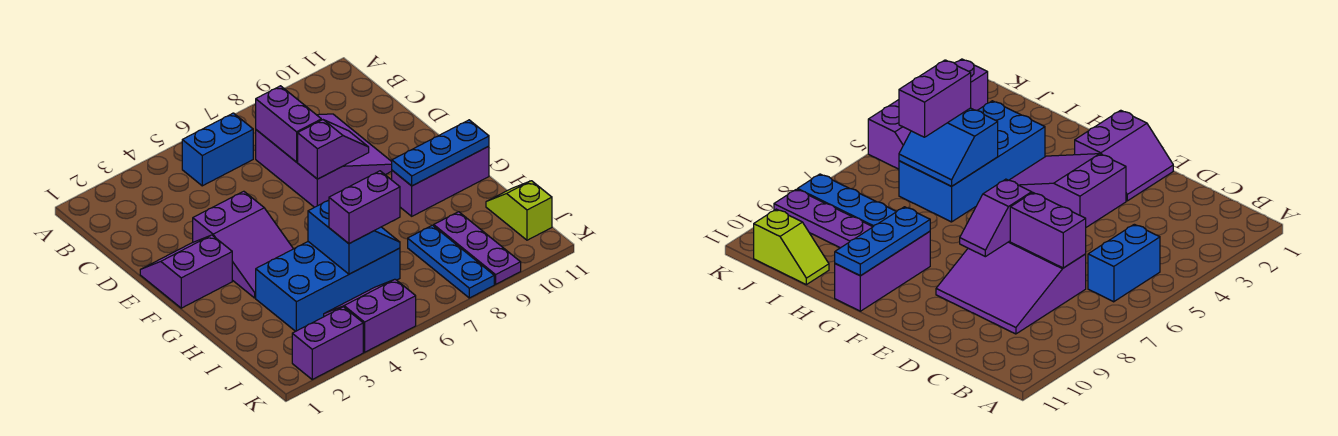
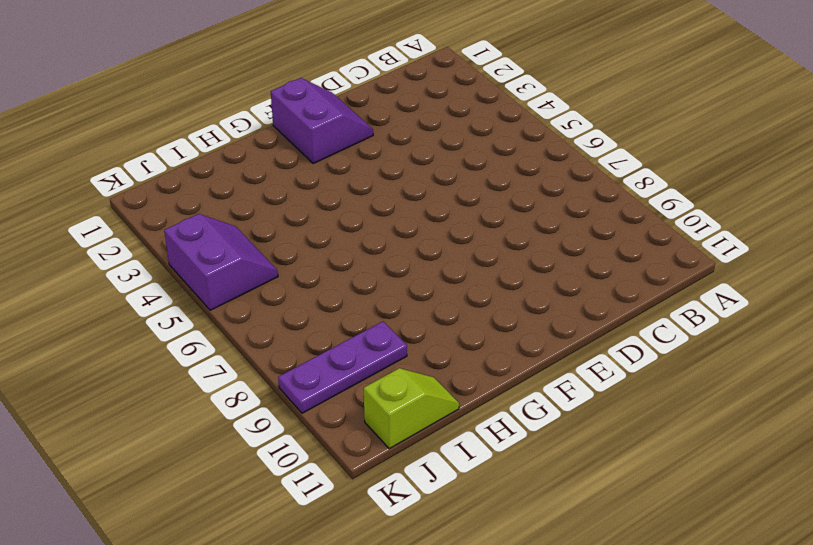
none -> blue brick B5:B6 level 1
none -> purple slope C7:E9 level 1 top 7
none -> purple slope E3:G4 level 1 top E

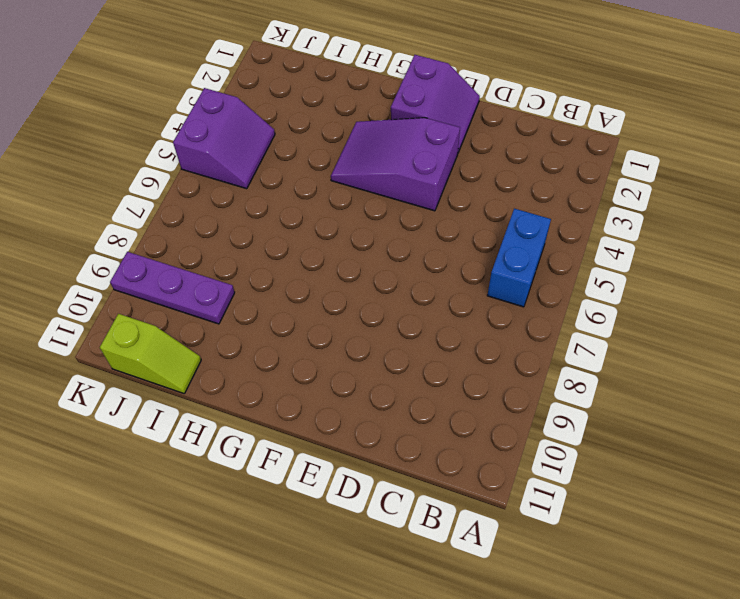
none -> purple slope C7:E9 level 1 top 7
none -> purple brick G9:G11 level 1
none -> blue brick H3:I6 level 1

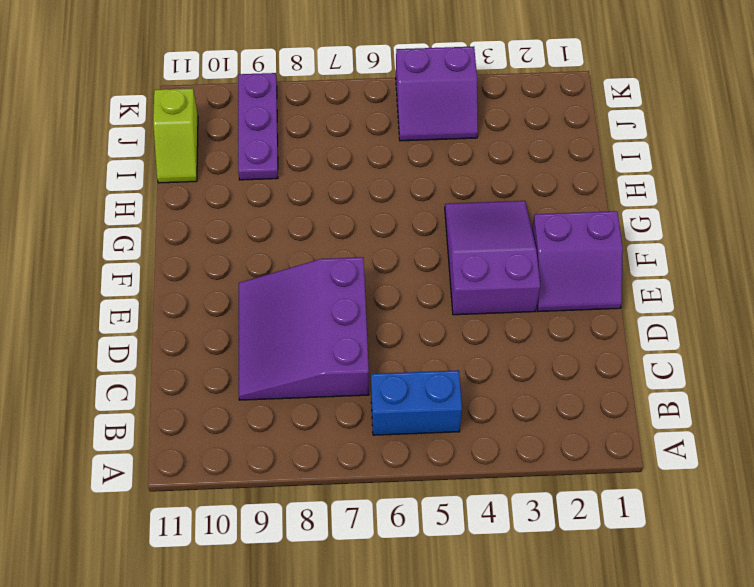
none -> purple brick G9:G11 level 1
none -> blue brick H3:I6 level 1
none -> blue plate I8:K8 level 1

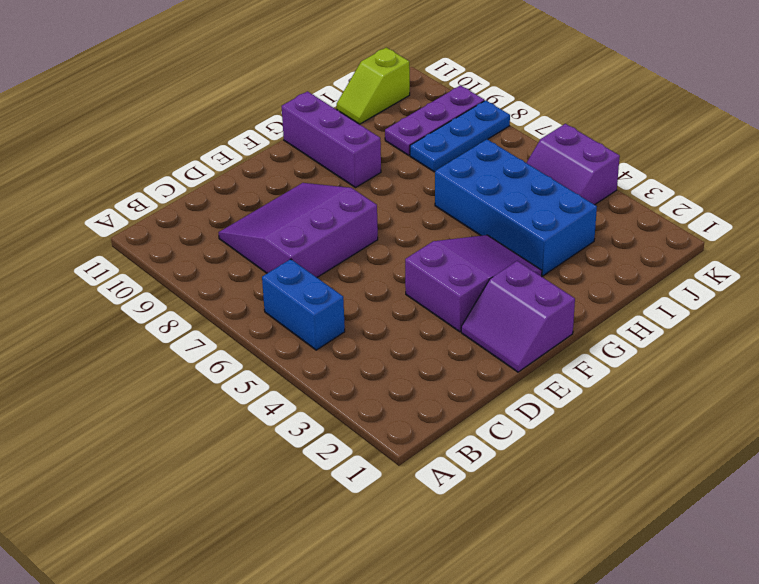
none -> purple brick K2:K3 level 1
none -> purple brick C7:D7 level 2
none -> purple slope E7:E8 level 2 top 7

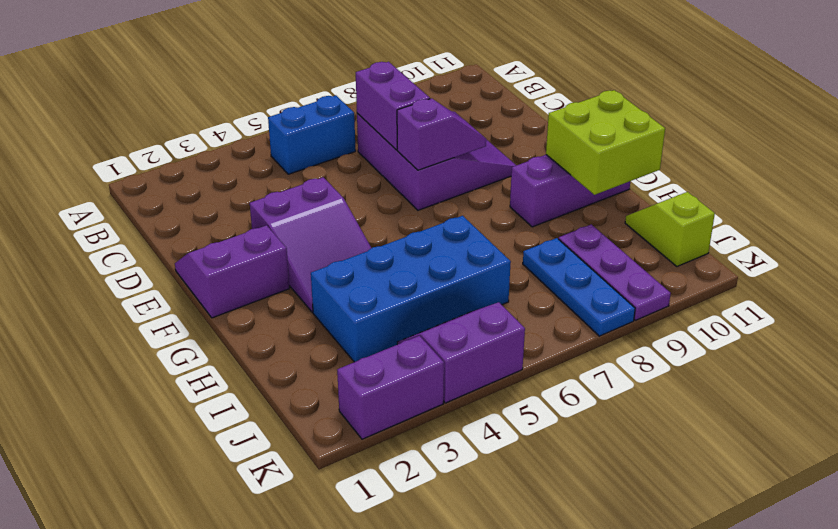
lime brick G10:H11 level 2 -> blue plate G9:G11 level 2
none -> blue slope H5:I6 level 2 top 5
none -> purple brick I5:I6 level 3

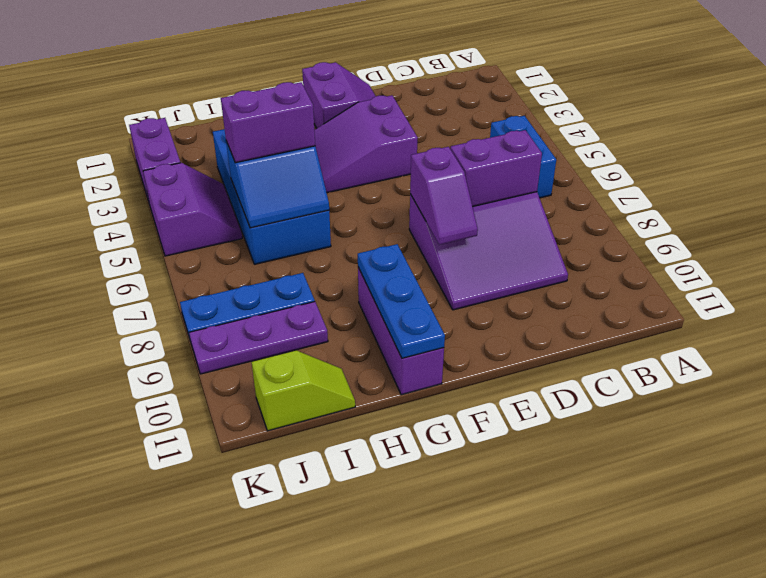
purple brick H5:I5 level 3 -> purple brick I5:I6 level 3

